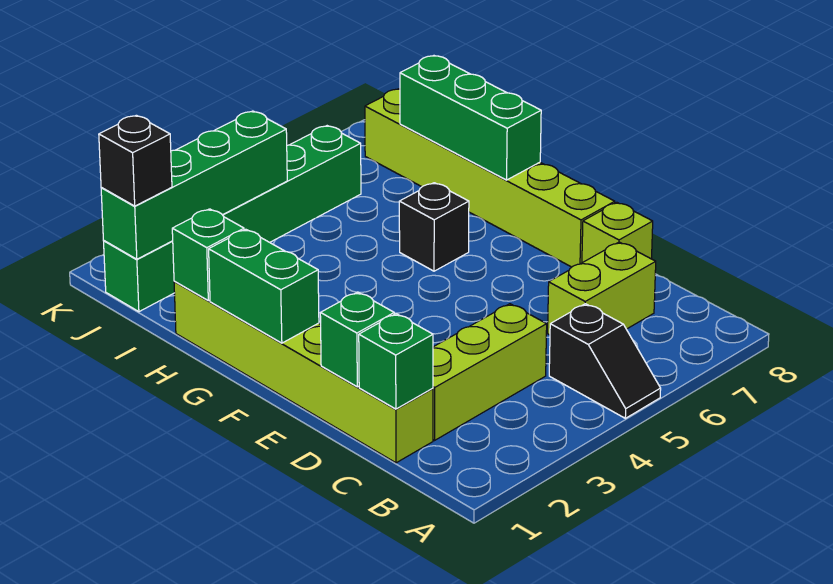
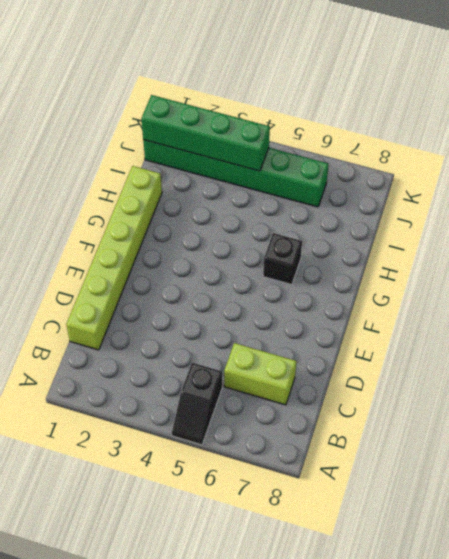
none -> lime brick C2:C4 level 1
none -> lime brick D8 level 1
none -> lime brick E8:J8 level 1

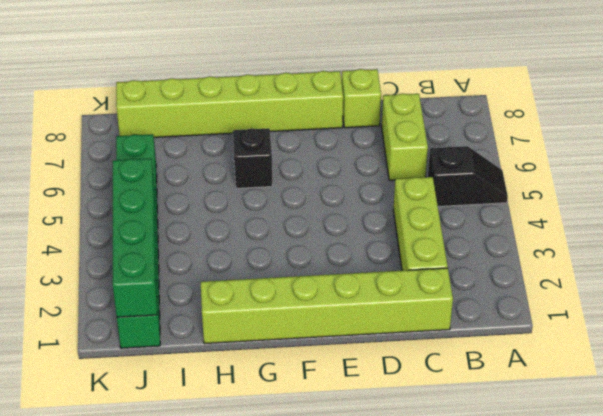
none -> green brick C1 level 2
none -> green brick D1 level 2
none -> green brick F1:G1 level 2

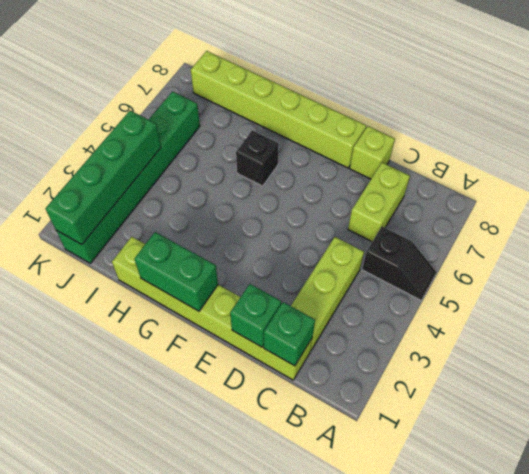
none -> green brick G8:I8 level 2
none -> green brick H1 level 2
none -> black brick J1 level 3

